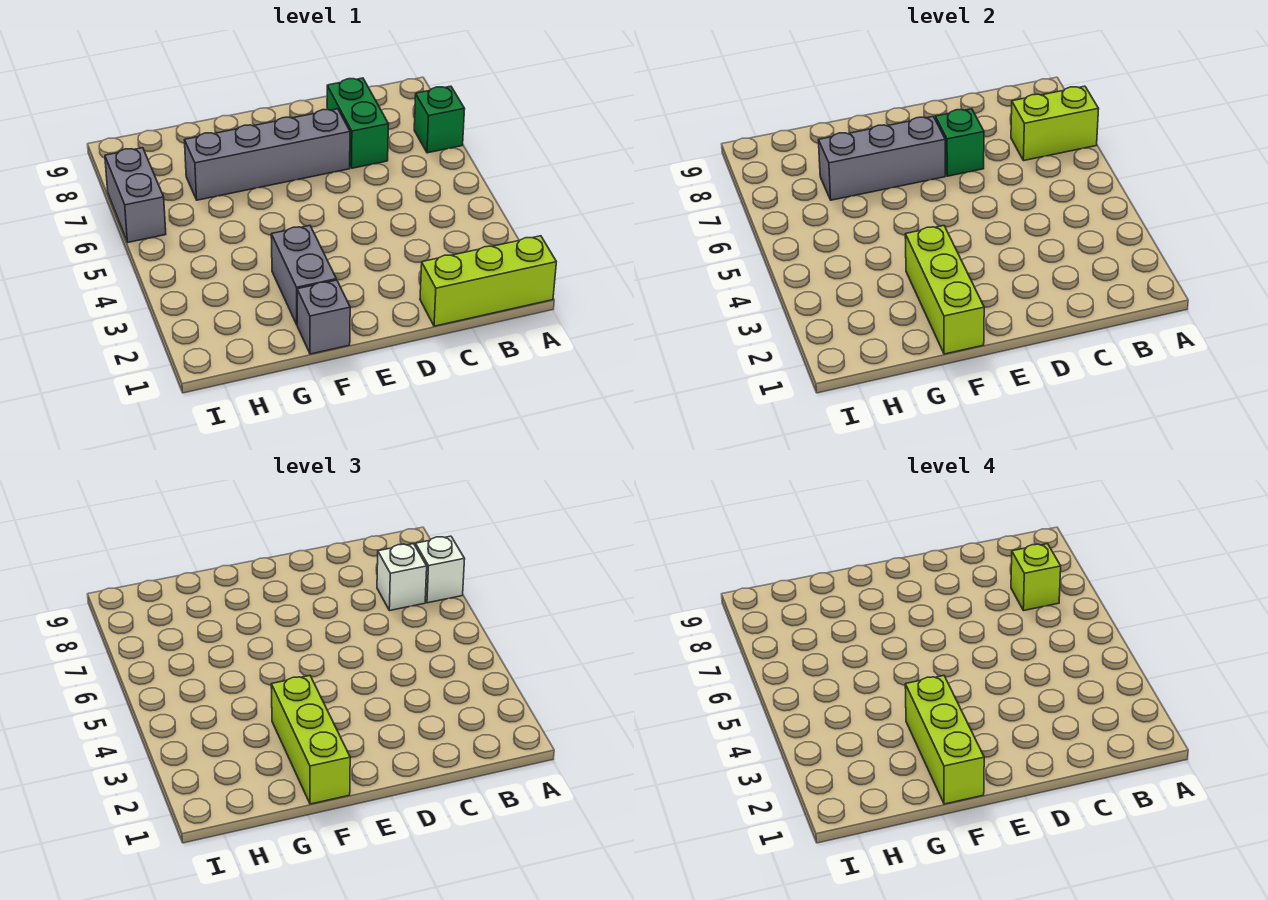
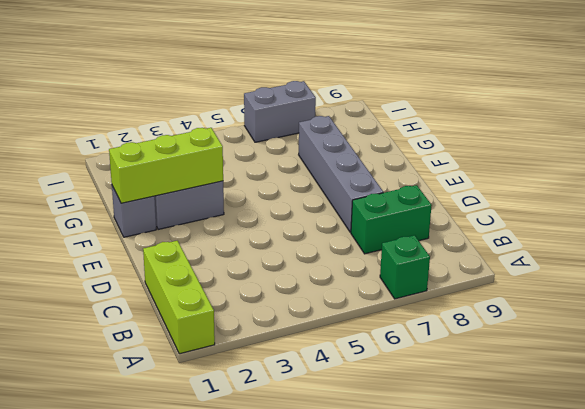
none -> lime brick A7:B7 level 2
none -> green brick D7 level 2
none -> grey brick E7:G7 level 2

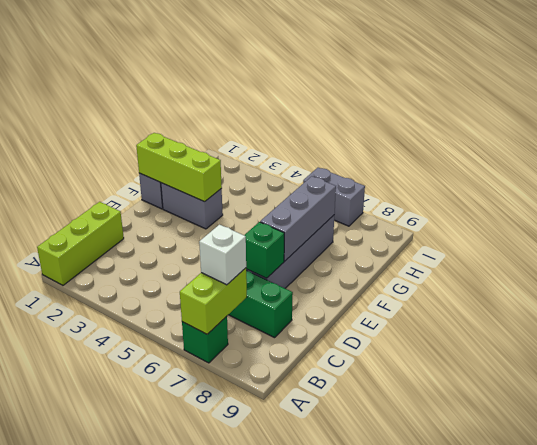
none -> white brick A7 level 3
none -> lime brick F1:F3 level 3
none -> lime brick B7 level 4

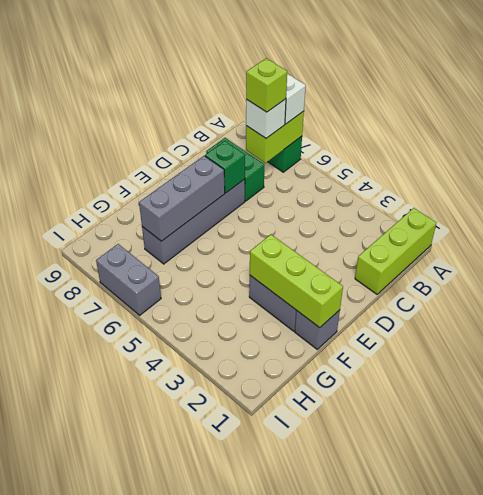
none -> lime brick F1:F3 level 3
none -> lime brick F1:F3 level 4

